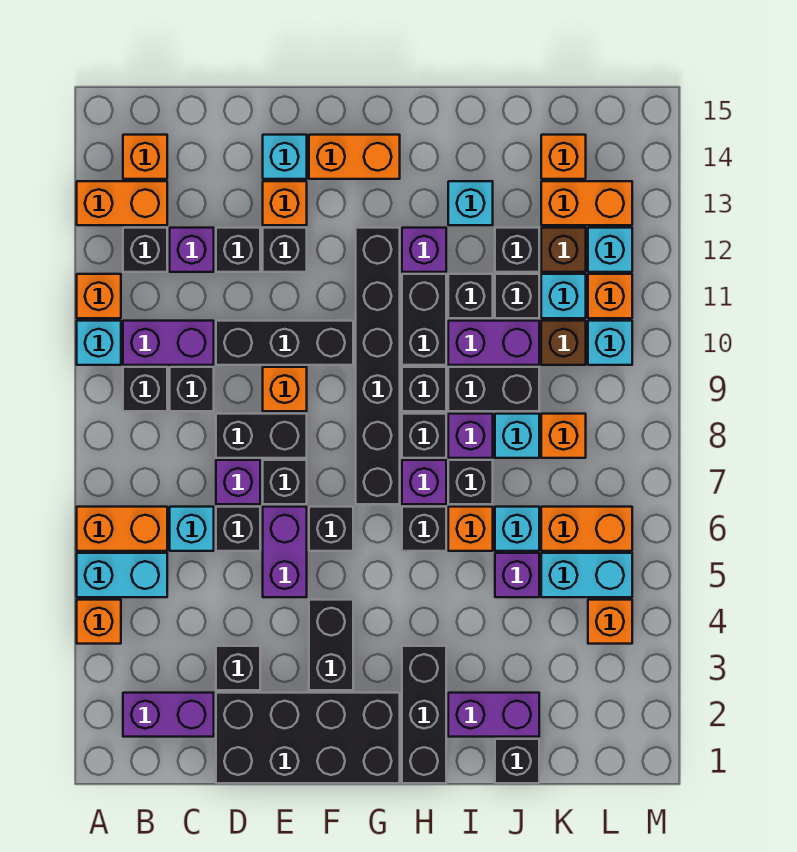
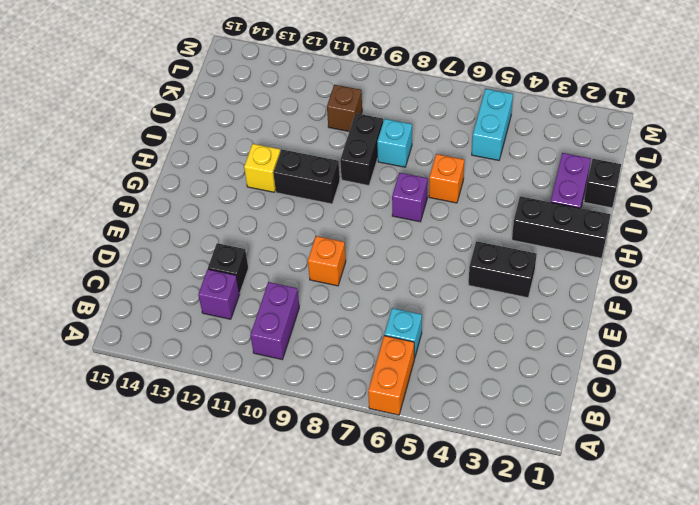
yellow brick H12 level 1 -> purple brick H12 level 1
none -> orange brick A4 level 1
none -> cyan brick A5:B5 level 1
none -> cyan brick A10 level 1
none -> orange brick A11 level 1

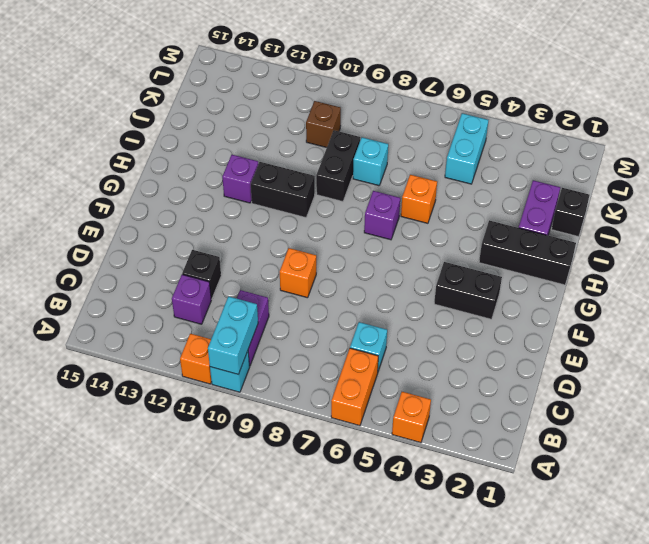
cyan brick A10:B10 level 2 -> cyan brick A5:B5 level 1
none -> orange brick A13:B13 level 1
none -> purple brick B2:C2 level 1
none -> black brick B9 level 1
none -> black brick B12 level 1

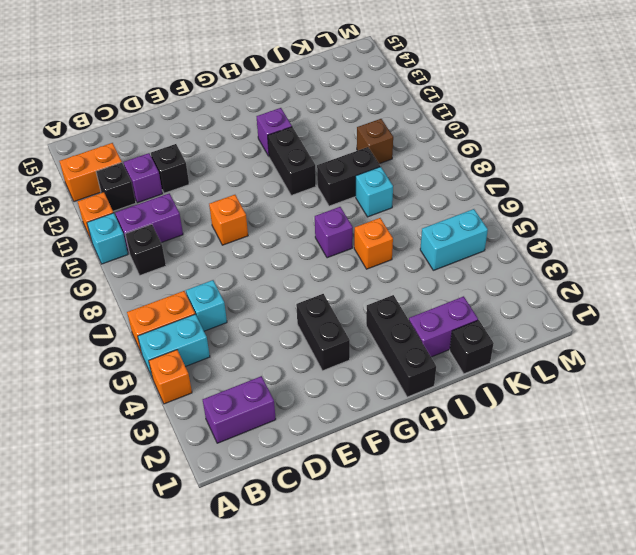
none -> orange brick B14 level 1
none -> black brick C9 level 1
none -> black brick D1:G2 level 1
none -> black brick D3 level 1

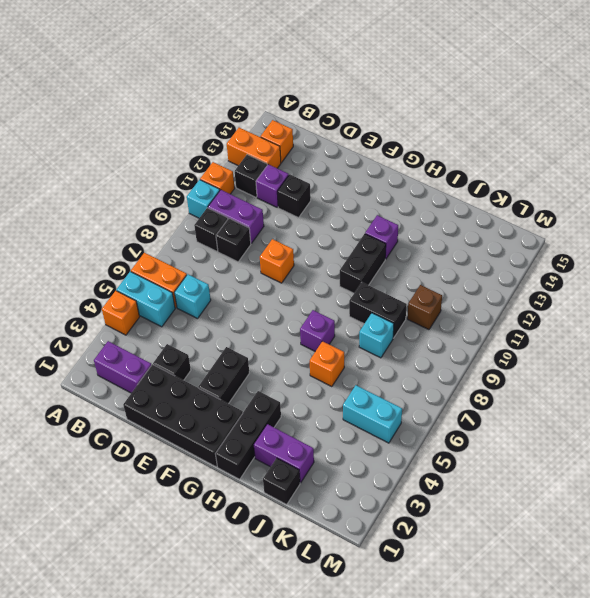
none -> black brick D6 level 1
none -> purple brick D7 level 1
none -> black brick D8:E8 level 1
none -> black brick D10:F10 level 1

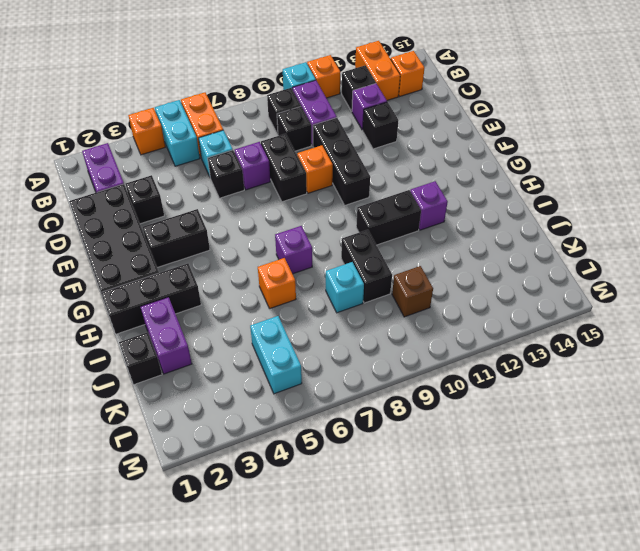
none -> purple brick E5:E6 level 1
none -> black brick E7 level 1
none -> black brick E12 level 1
none -> orange brick E13 level 1

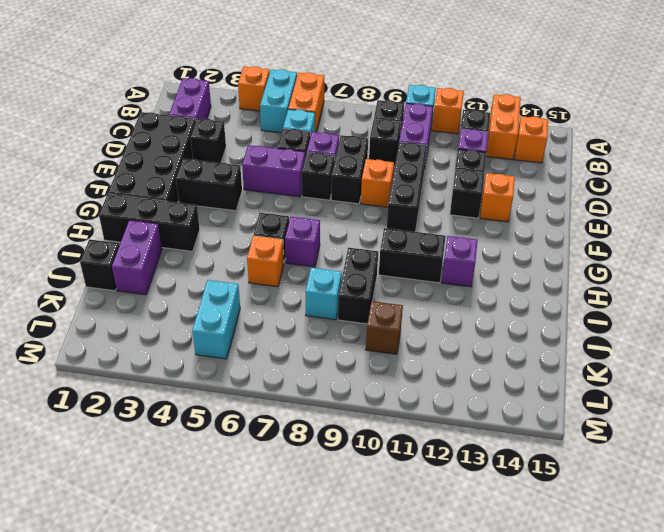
none -> cyan brick E14 level 1
none -> black brick F6 level 1
none -> orange brick F14:G14 level 1
none -> black brick G7:G12 level 1

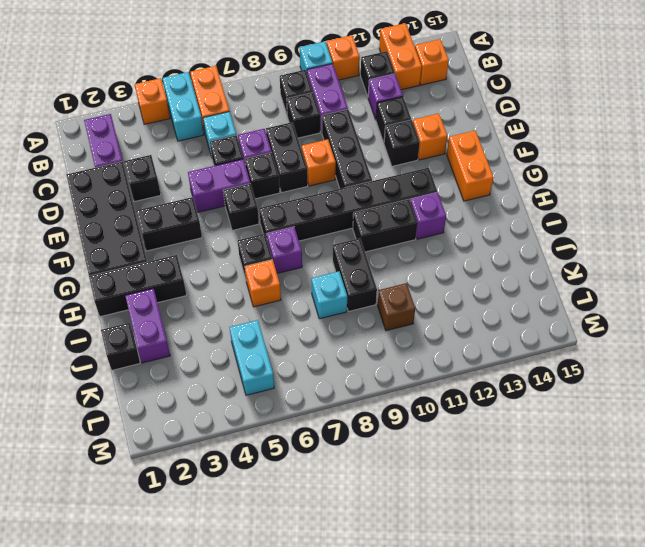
none -> cyan brick E14 level 1
none -> black brick H8 level 1
none -> black brick H9 level 1
none -> black brick I7 level 1

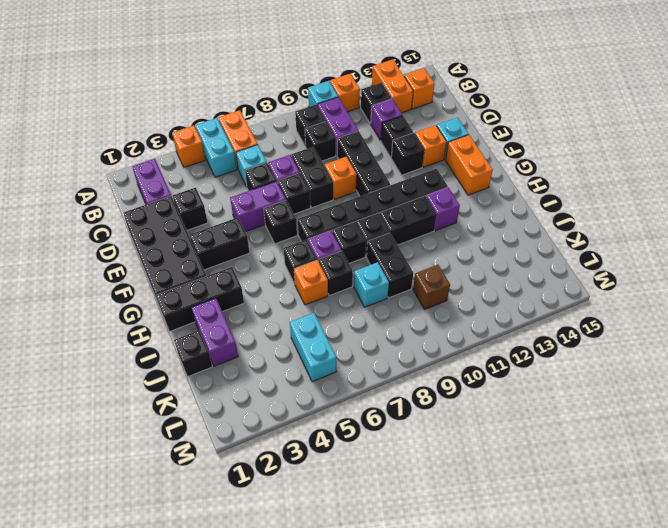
none -> purple brick I8 level 1
none -> purple brick I10:J10 level 1
none -> black brick I11 level 1
none -> cyan brick I13 level 1

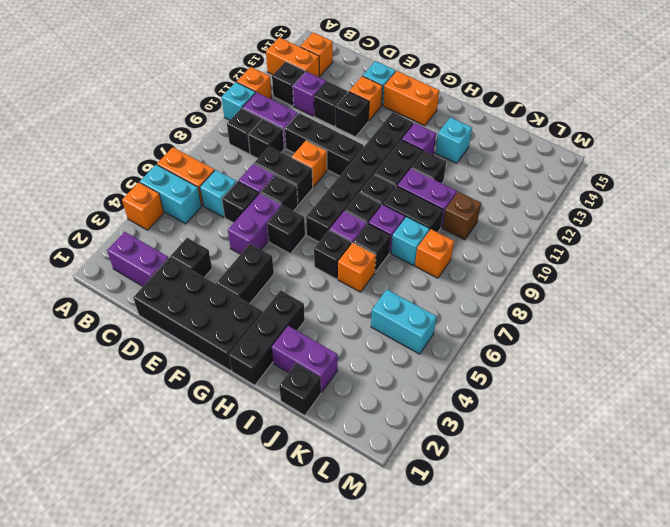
none -> purple brick J5 level 1
none -> cyan brick J6 level 1
none -> black brick J11 level 1
none -> black brick J12 level 1

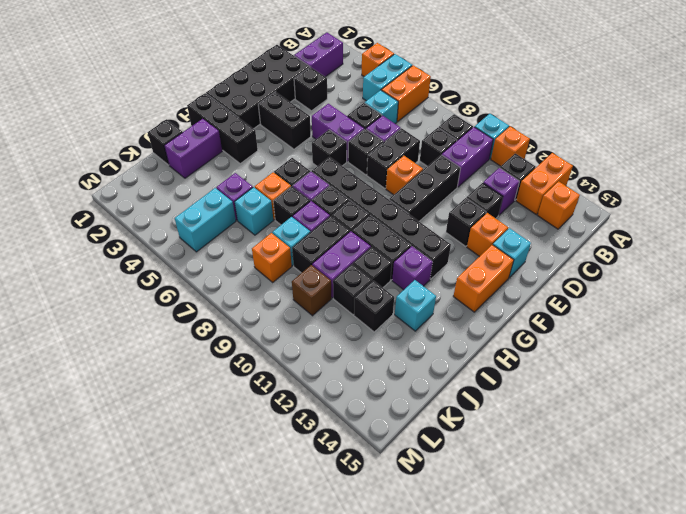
none -> orange brick K6:L6 level 1
none -> cyan brick K11 level 1
none -> brown brick K12 level 1
none -> orange brick K13:L13 level 1

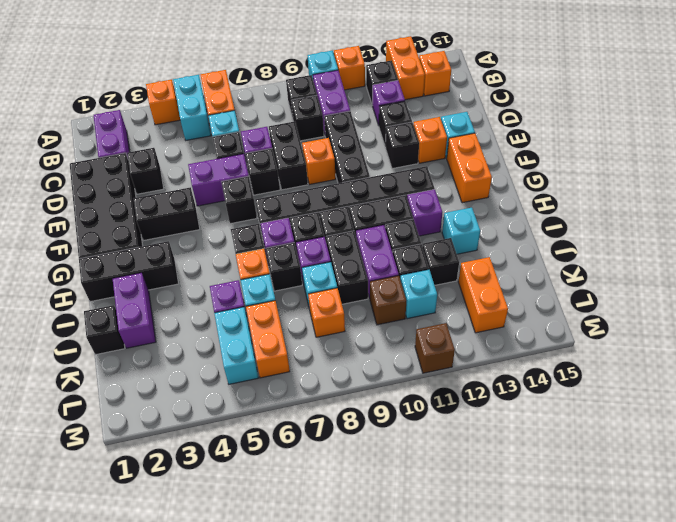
brown brick M11 level 1 -> brown brick K12 level 1
none -> orange brick K14 level 1
none -> orange brick L4 level 1
none -> cyan brick L10 level 1
none -> orange brick L11 level 1

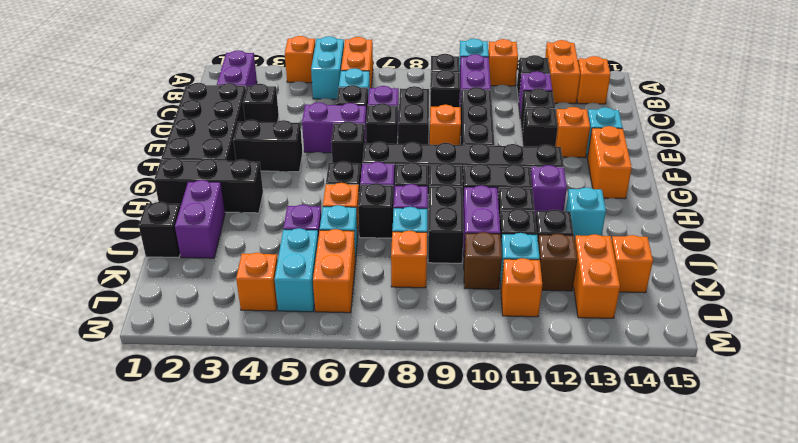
none -> cyan brick L10 level 1
none -> cyan brick L12 level 1

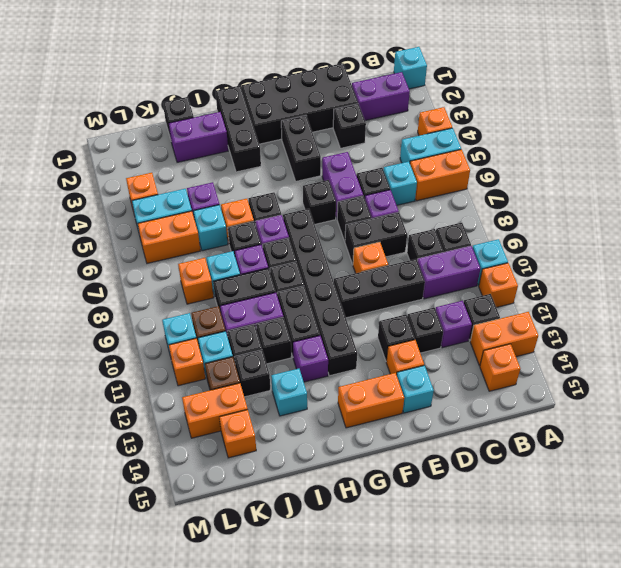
cyan brick A1 level 1 -> cyan brick L12 level 1

